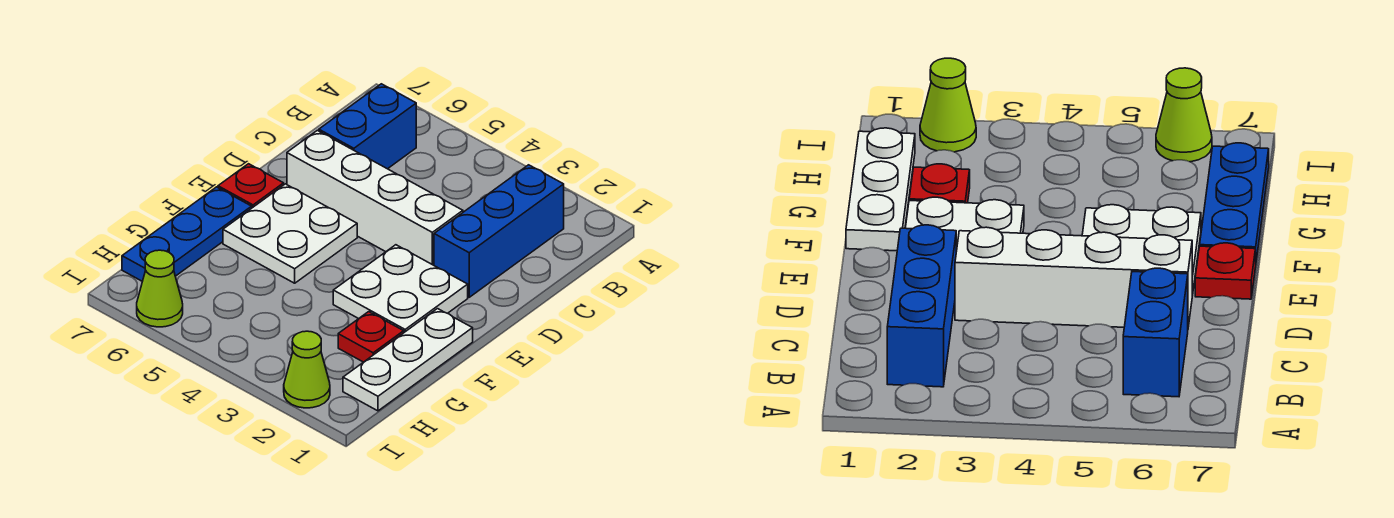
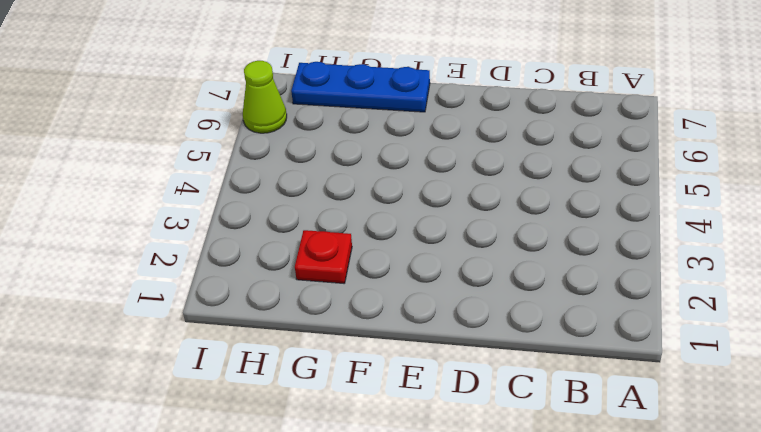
none -> blue brick B2:D2 level 1
none -> blue brick B6:C6 level 1

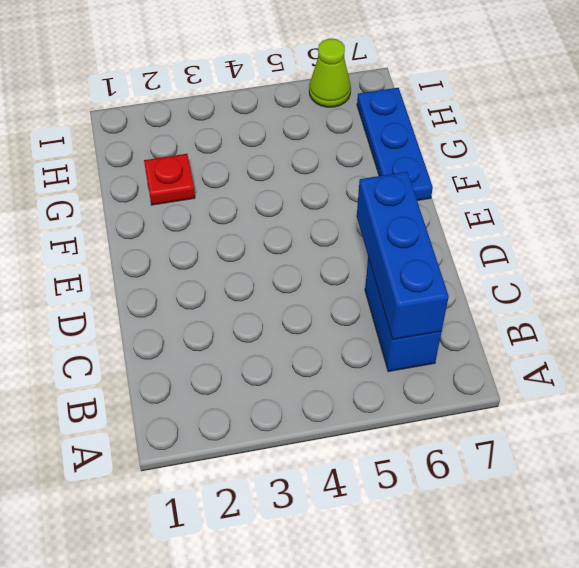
blue brick B6:D6 level 2 -> blue brick B2:D2 level 1
none -> white brick D3:D6 level 1
none -> white plate E2:F3 level 1

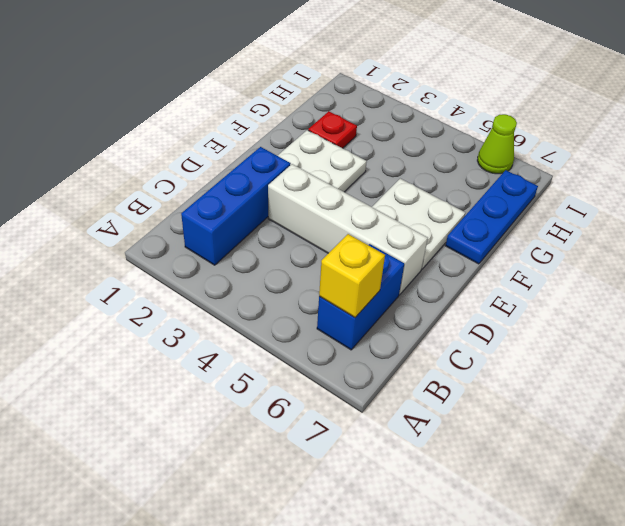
yellow brick B6 level 2 -> none
none -> red plate E7 level 1
none -> white plate F1:H1 level 1

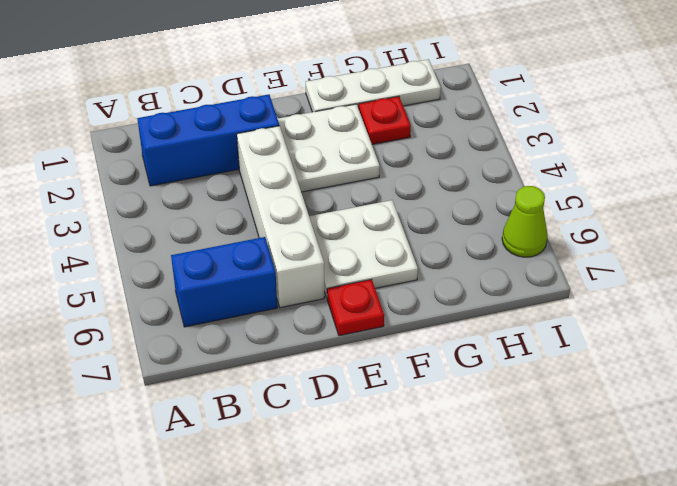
none -> blue plate F7:H7 level 1
none -> lime cone I2 level 1

